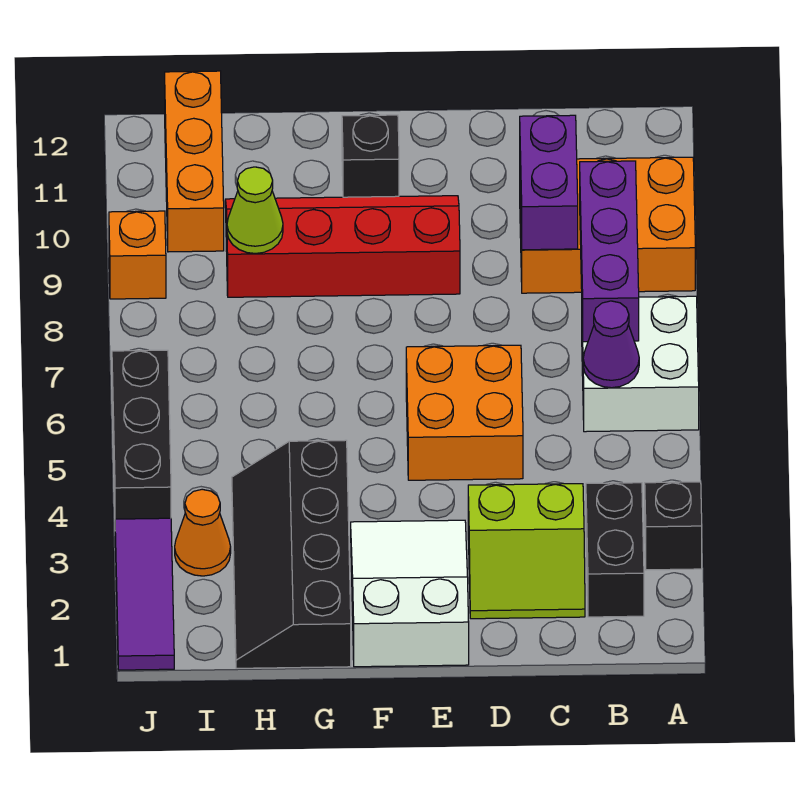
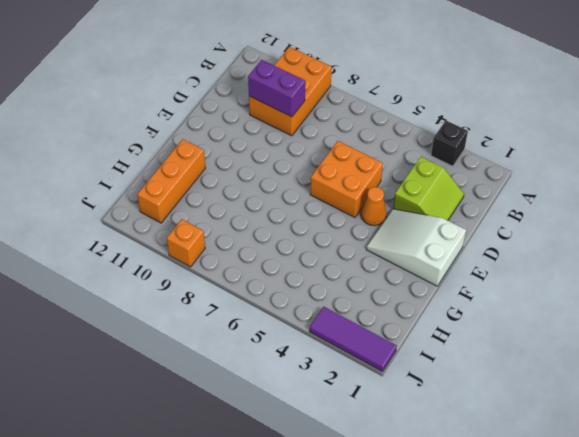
orange cone E4 level 1 -> orange cone I3 level 1
orange brick G11:I11 level 1 -> orange brick I10:I12 level 1
none -> white brick A6:B7 level 1
none -> black brick B2:B3 level 1
none -> red slope E9:H10 level 1 top 9

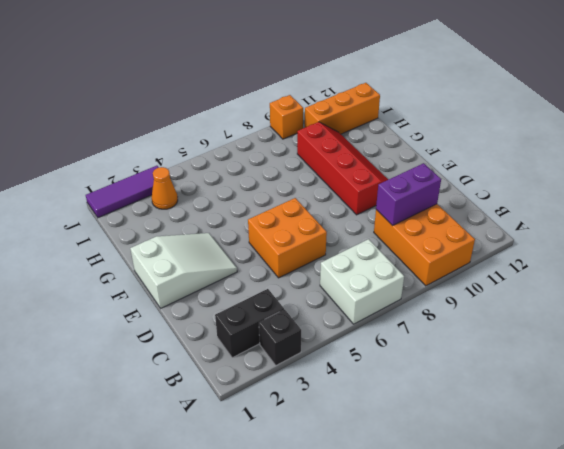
none -> lime slope C2:D3 level 1 top 3
none -> black brick F11 level 1
none -> black slope G1:H4 level 1 top G

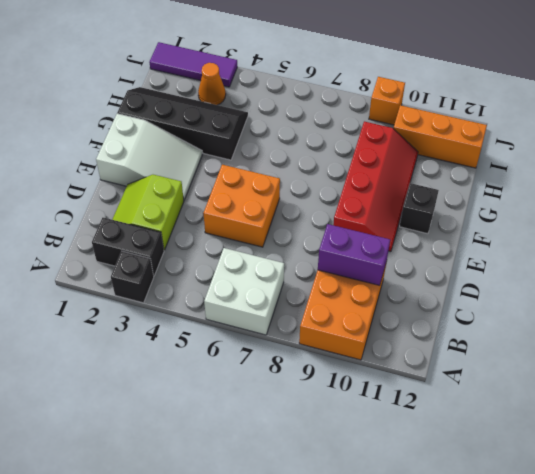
none -> black brick J4:J6 level 1
none -> purple cone B6 level 2
none -> purple brick B7:B9 level 2

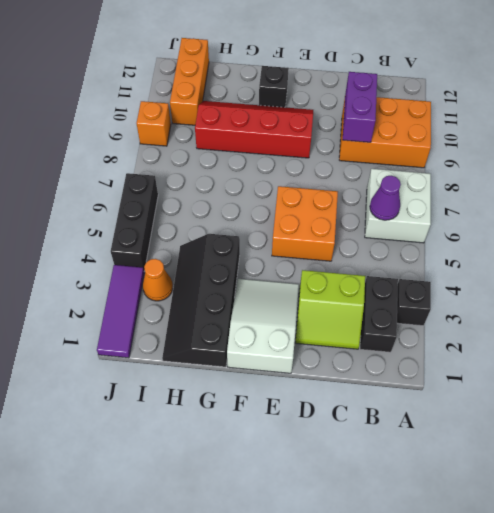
none -> purple brick B7:B9 level 2
none -> lime cone H9 level 2

